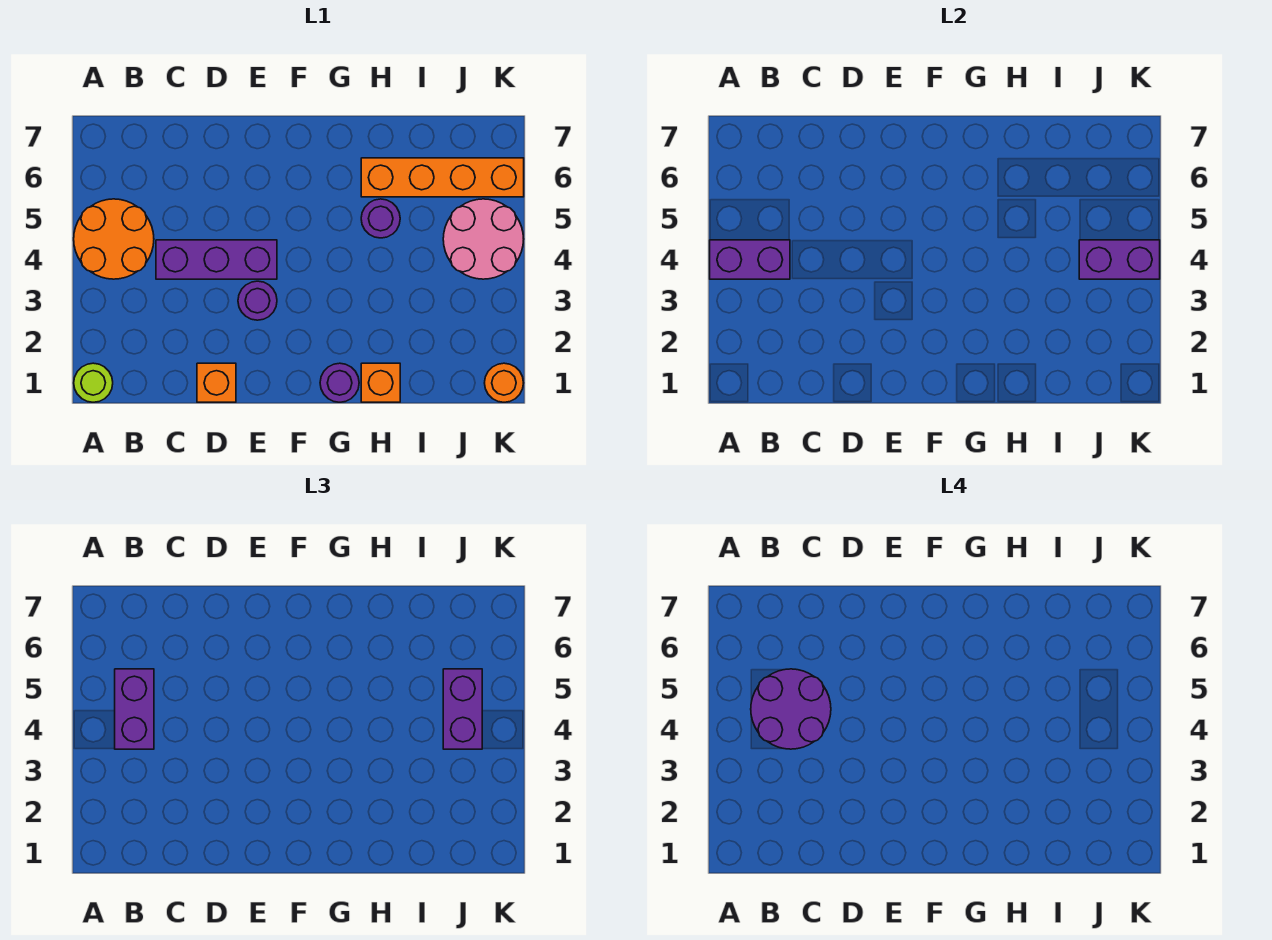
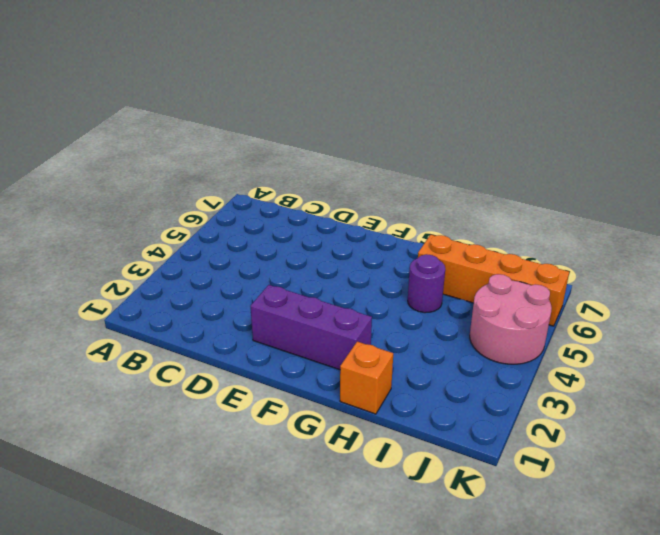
purple brick E2:G2 level 1 -> purple brick C4:E4 level 1
none -> lime round brick A1 level 1
none -> orange round brick A4:B5 level 1
none -> orange brick D1 level 1

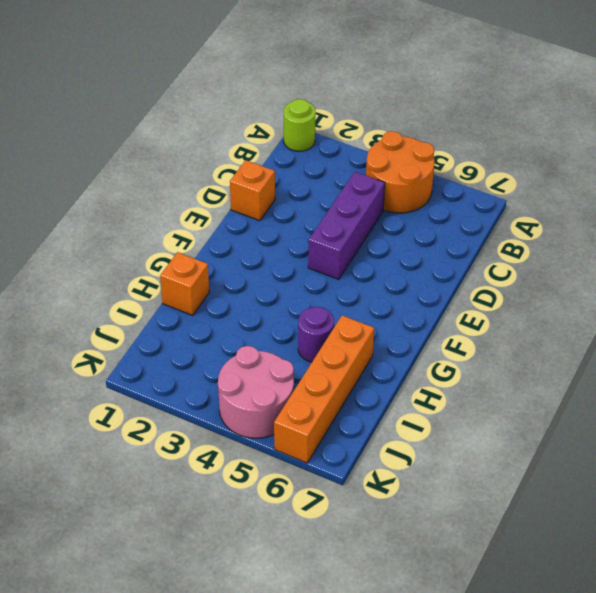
none -> purple round brick E3 level 1
none -> purple round brick G1 level 1
none -> orange round brick K1 level 1

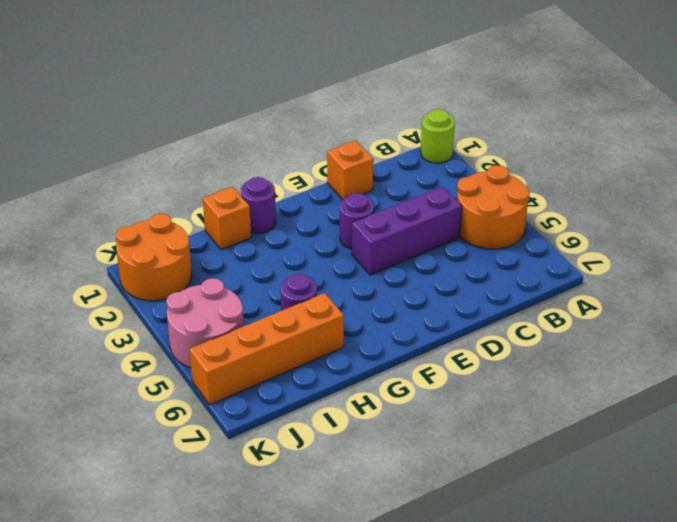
orange round brick J1:K2 level 1 -> orange round brick K1 level 1
none -> purple brick A4:B4 level 2
none -> purple brick J4:K4 level 2
none -> purple brick B4:B5 level 3

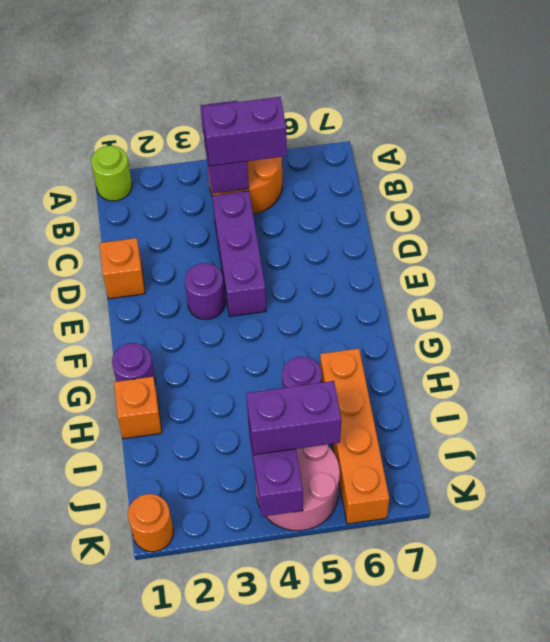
none -> purple round brick B4:C5 level 4

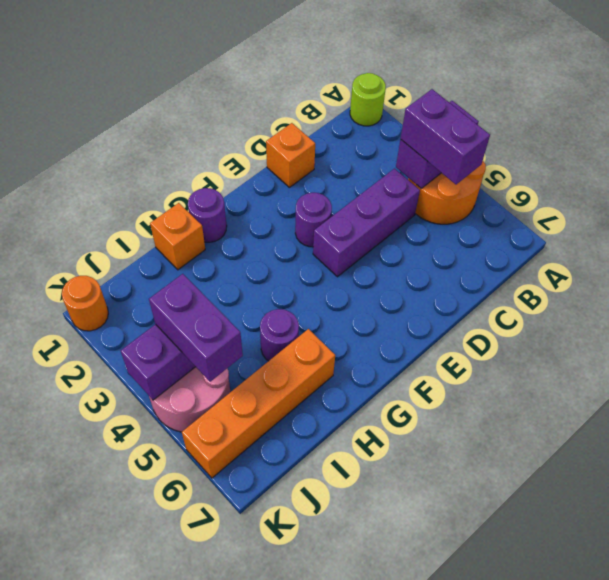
none -> purple round brick B4:C5 level 4

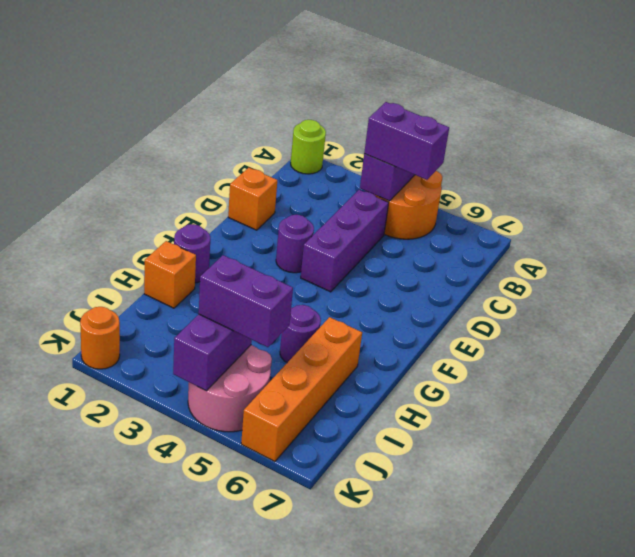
none -> purple round brick B4:C5 level 4

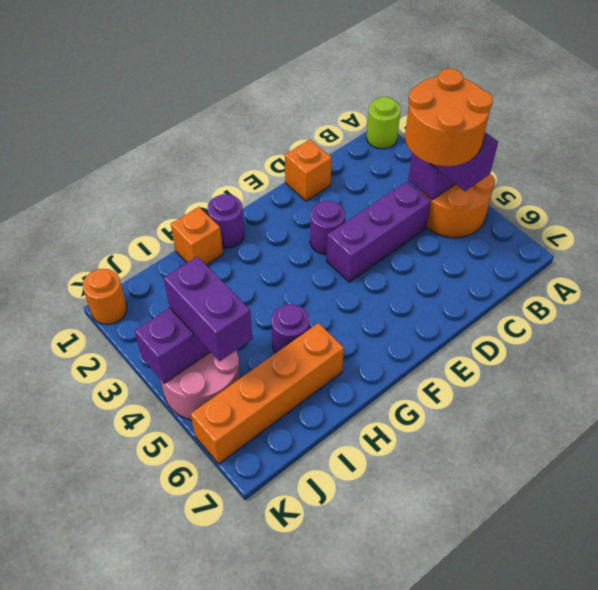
orange round brick B4:C5 level 4 -> purple round brick B4:C5 level 4

